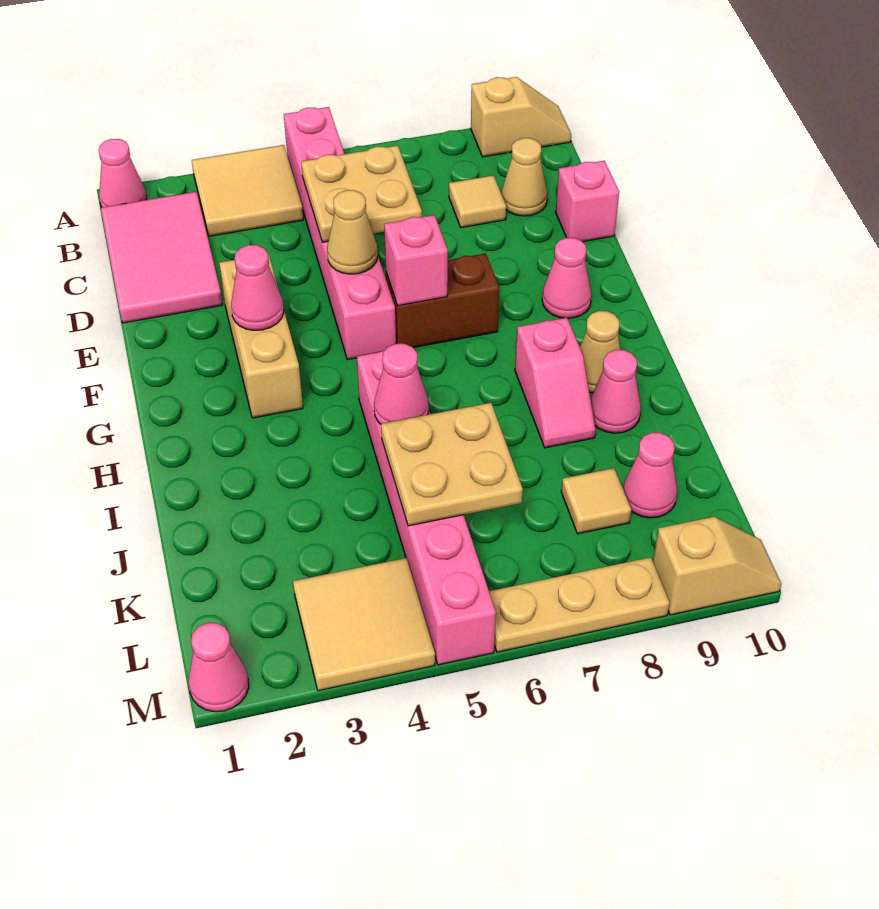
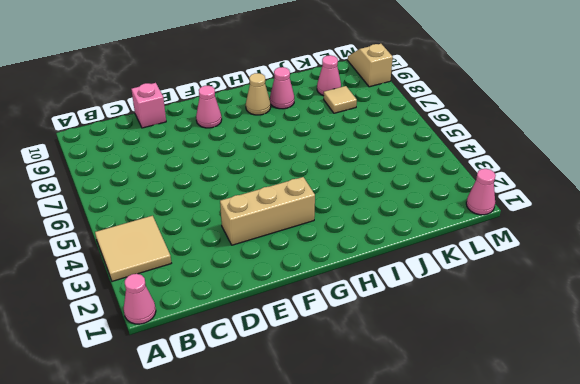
none -> pink brick A5:F5 level 1
none -> tan slope A9:A10 level 1 top 9
none -> pink tile B1:D2 level 1

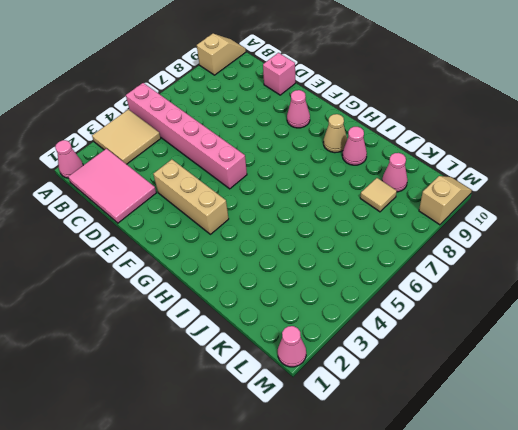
none -> tan tile C8 level 1
none -> tan cone C9 level 1
none -> brown brick F6:F7 level 1

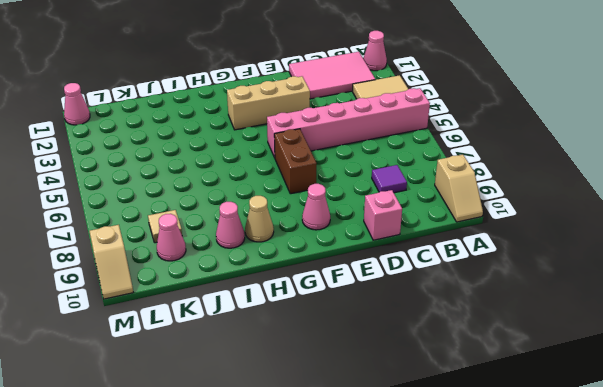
purple tile C8 level 1 -> tan tile C8 level 1
none -> tan cone C9 level 1
none -> pink brick H5:M5 level 1
none -> pink slope H8:I8 level 1 top H

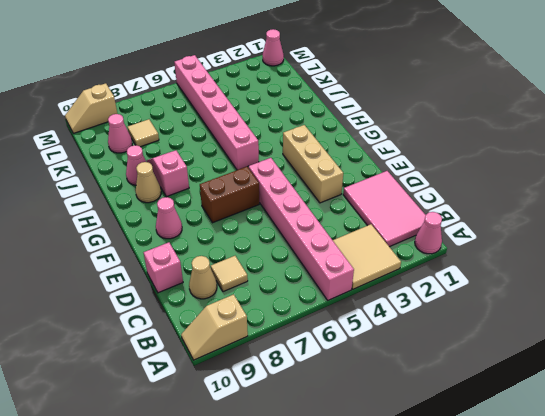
none -> tan tile L3:M4 level 1
none -> tan plate M6:M8 level 1
none -> tan plate C5:D6 level 2

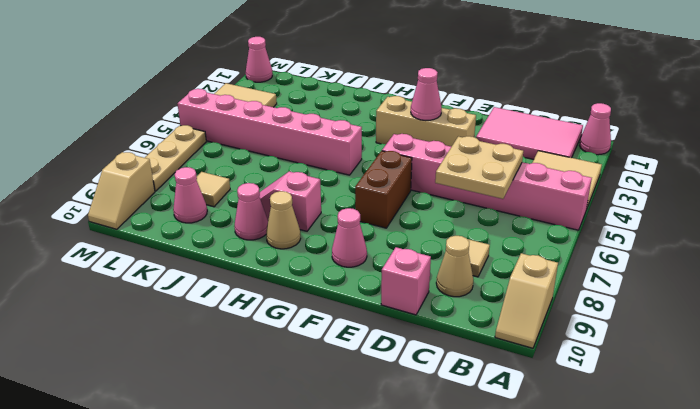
none -> tan cone E5 level 2
none -> pink brick F6 level 2
none -> pink cone I5 level 2

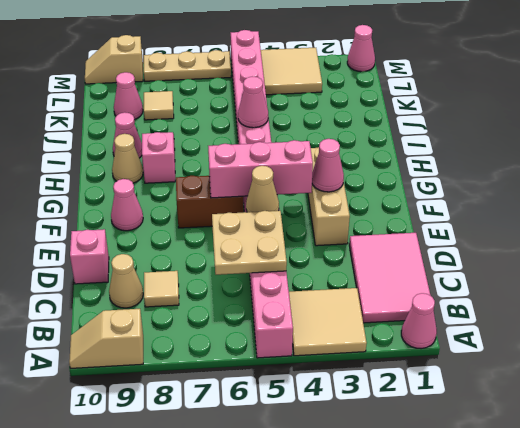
pink brick F4:F6 level 2 -> pink brick F6 level 2
none -> tan plate J5:K6 level 2

